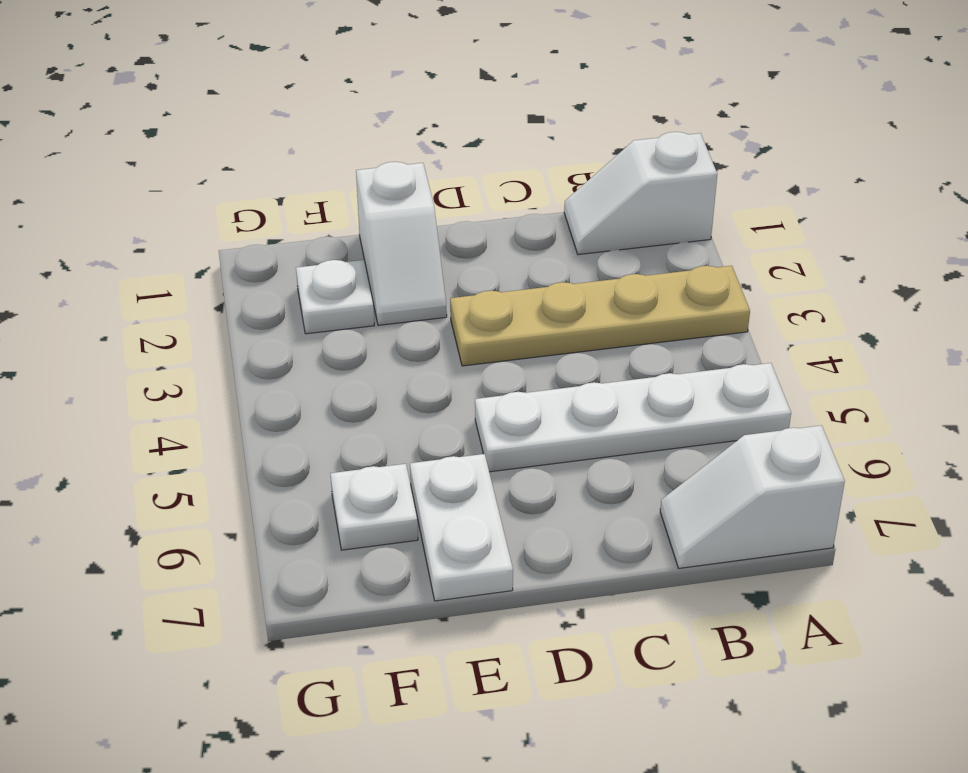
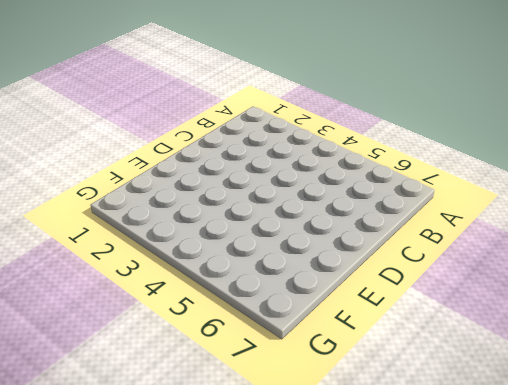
none -> white slope A1:B1 level 1 top A
none -> tan plate A3:D3 level 1

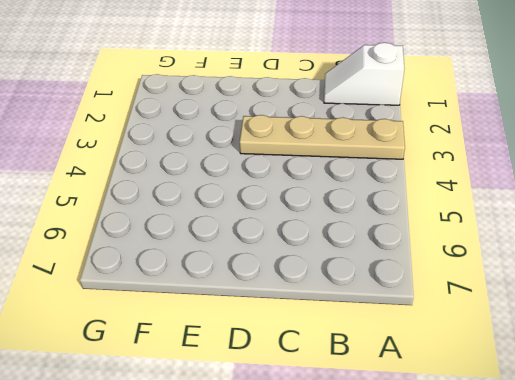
none -> white plate A5:D5 level 1
none -> white slope A7:B7 level 1 top A

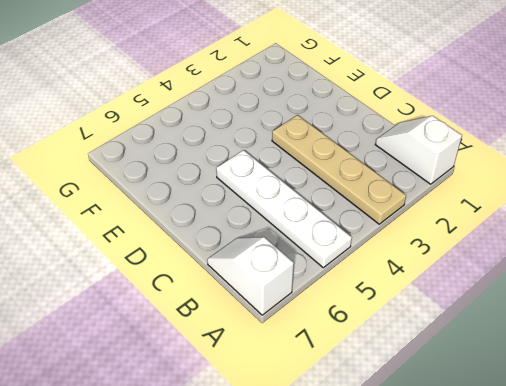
none -> white slope E1:E2 level 1 top 1
none -> white plate E6:E7 level 1

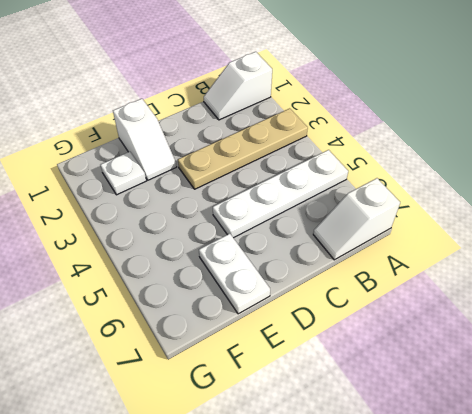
none -> white plate F6 level 1

